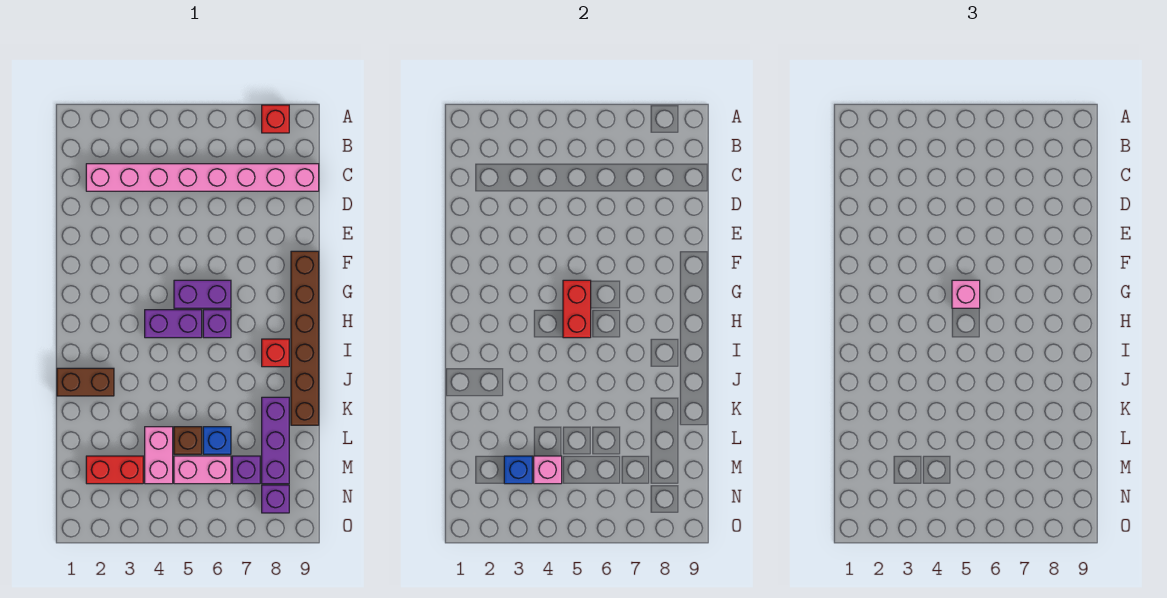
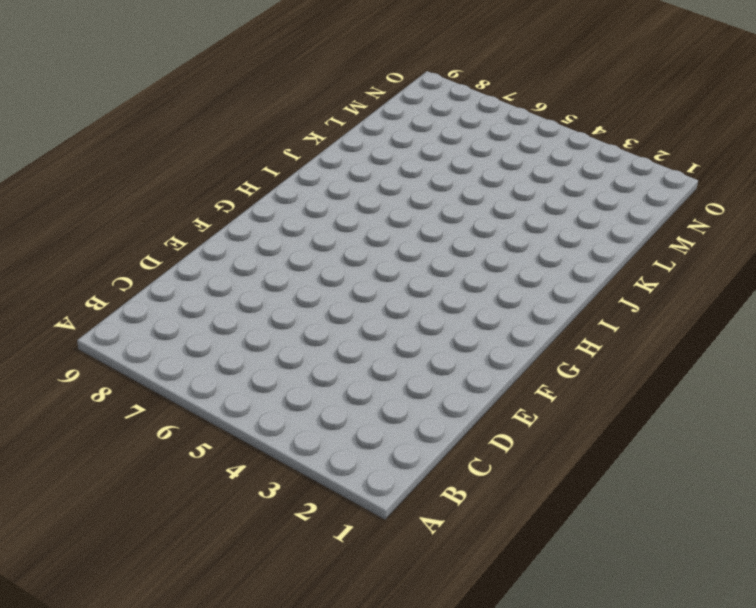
none -> red brick A8 level 1
none -> pink brick C2:C9 level 1
none -> brown brick F9:K9 level 1

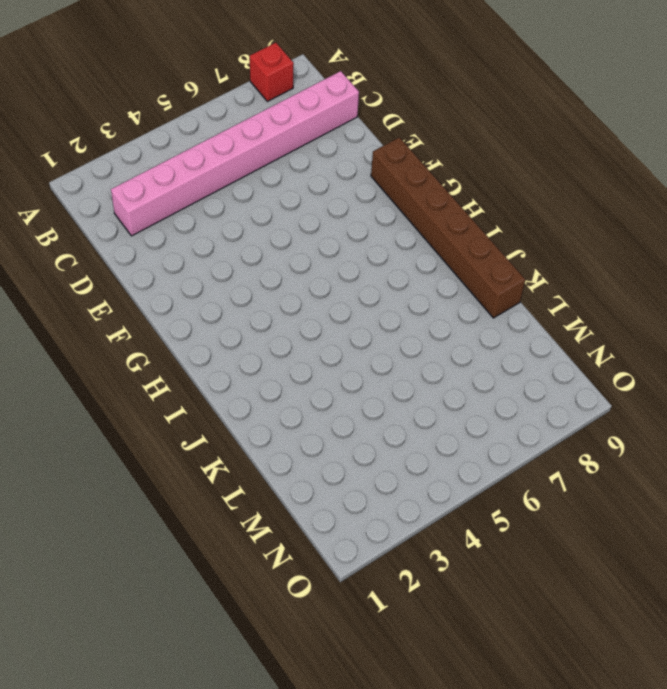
none -> purple brick G5:G6 level 1
none -> purple brick H4:H5 level 1
none -> purple brick H6 level 1

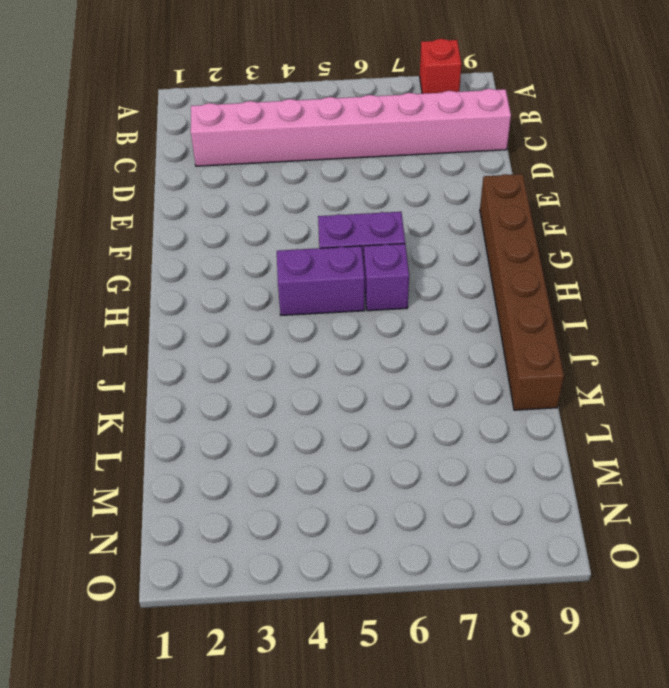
none -> red brick I8 level 1
none -> brown brick J1:J2 level 1
none -> purple brick K8:M8 level 1

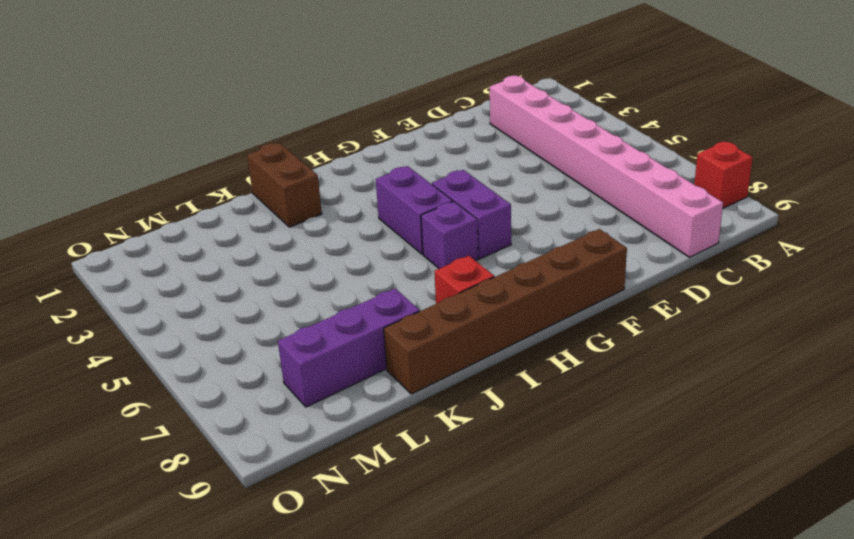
none -> pink brick L4:M4 level 1
none -> brown brick L5 level 1
none -> blue brick L6 level 1

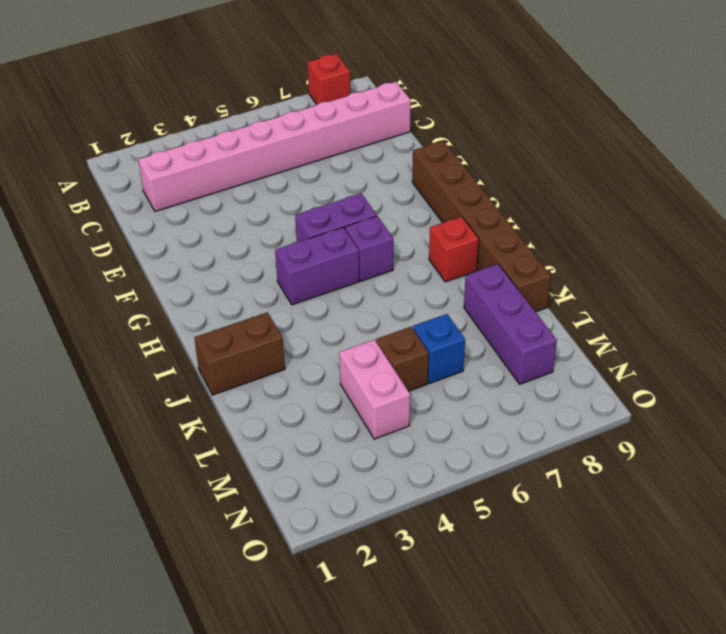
none -> red brick M2:M3 level 1
none -> pink brick M5:M6 level 1
none -> purple brick M7 level 1

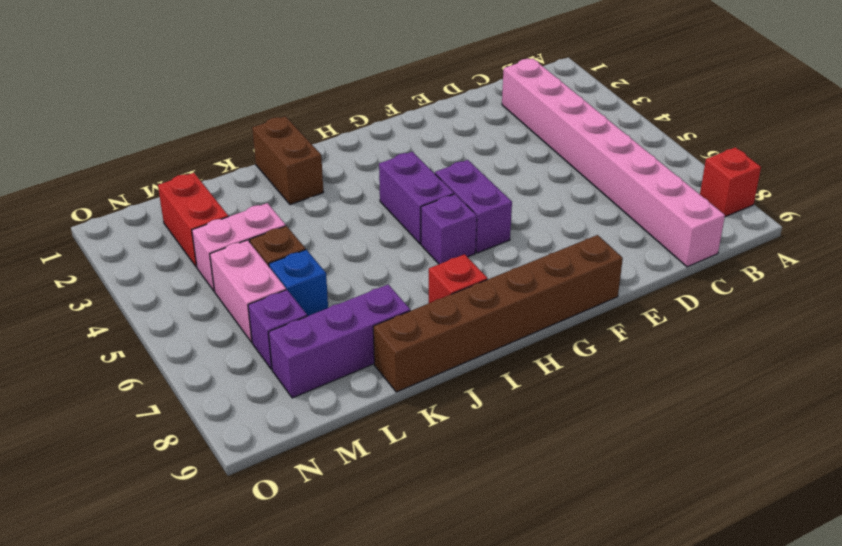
none -> purple brick N8 level 1
none -> red brick G5:H5 level 2
none -> blue brick M3 level 2

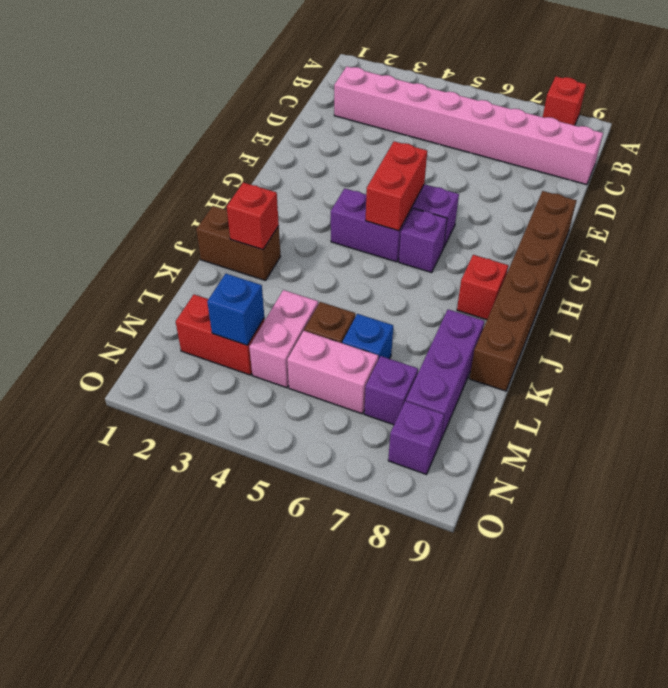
red brick J2 level 2 -> none
none -> pink brick M4 level 2
none -> pink brick G5 level 3

